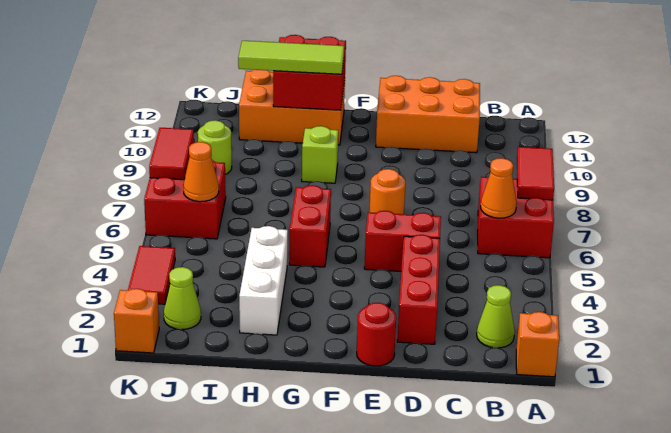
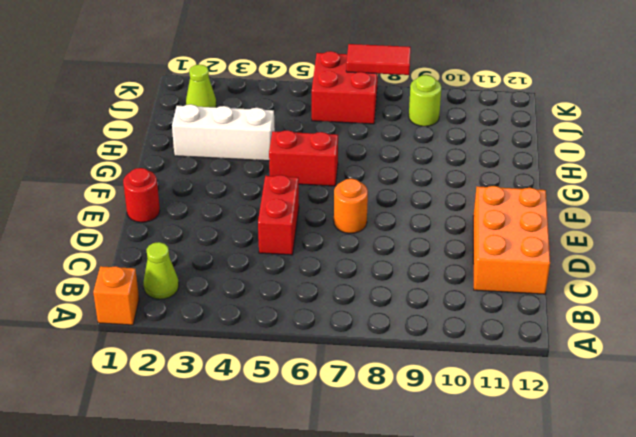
none -> red brick A6:B7 level 1
none -> red brick D2:D4 level 1
none -> lime brick G9 level 1

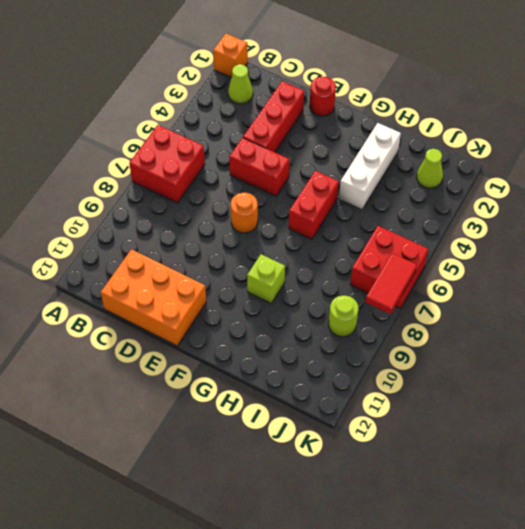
none -> orange brick G11:I12 level 1
none -> orange brick K1 level 1
none -> red tile K3:K4 level 1

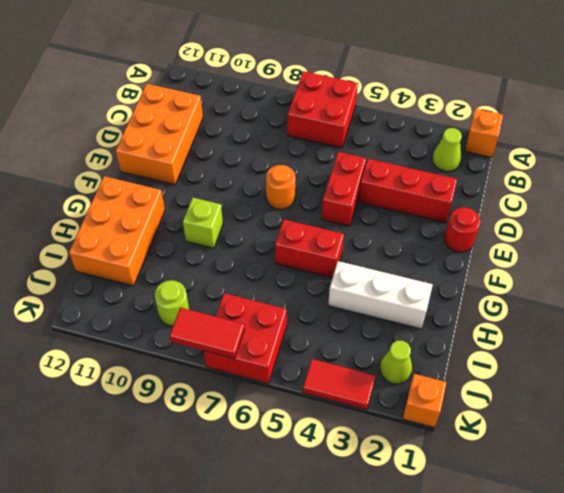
none -> red tile A7:A8 level 2
none -> orange cone B6 level 2
none -> red brick G11:H12 level 2

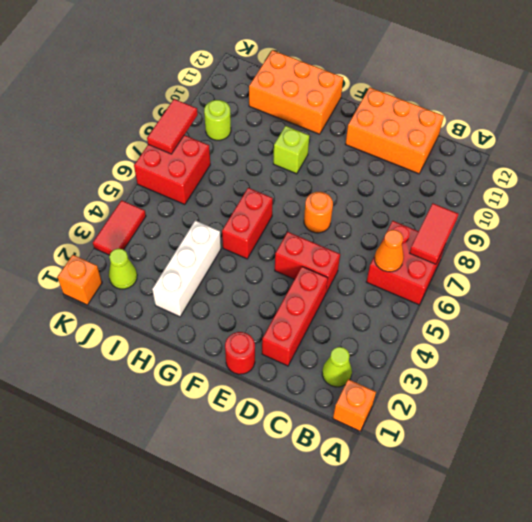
none -> red brick G11:H12 level 2
none -> orange cone J6 level 2
none -> lime tile G11:I11 level 3

